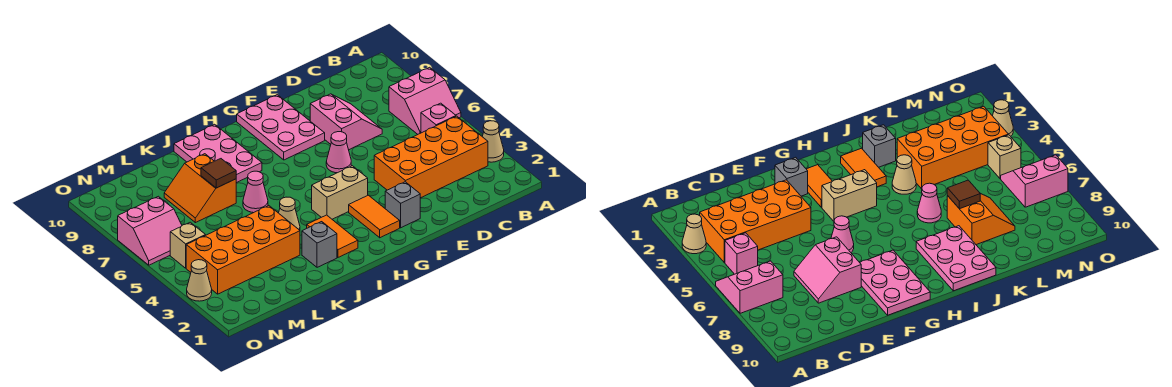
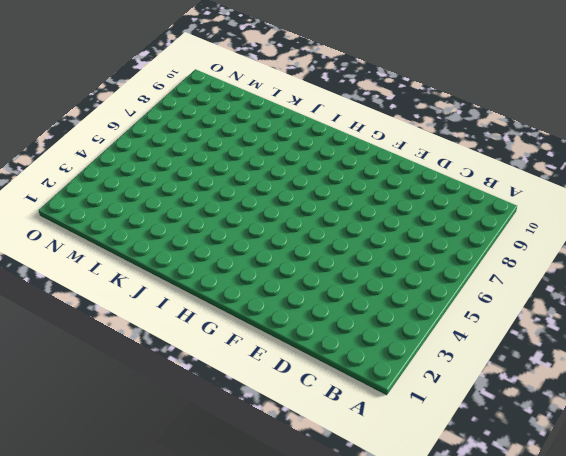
none -> tan cone A3 level 1
none -> pink slope A6:B7 level 1 top 7
none -> orange brick B3:E4 level 1

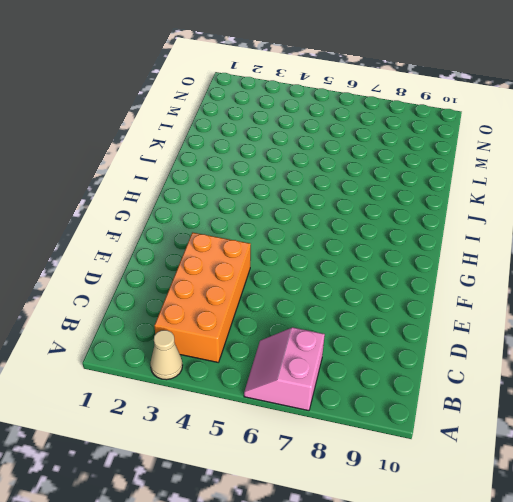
none -> pink brick B5 level 1
none -> pink slope D7:E8 level 1 top E
none -> grey brick F2 level 1

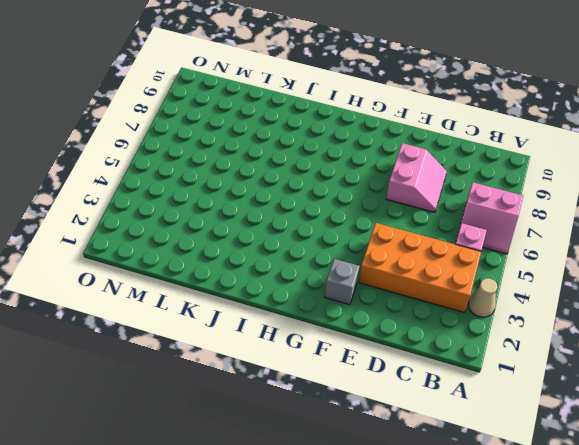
none -> pink cone F6 level 1
none -> pink plate F8:G10 level 1
none -> orange tile G2:G3 level 1

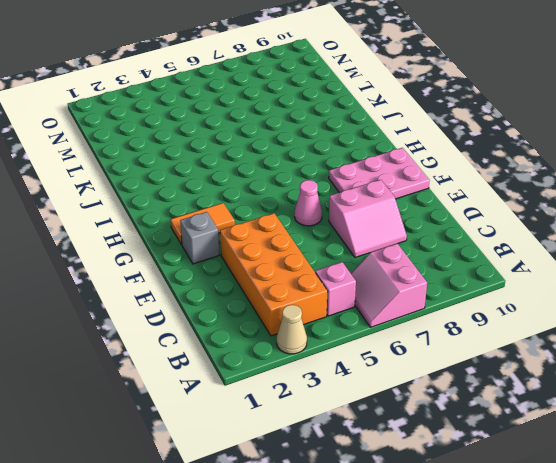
none -> tan brick G4:H4 level 1
none -> orange tile I2:I3 level 1
none -> pink plate I8:J10 level 1

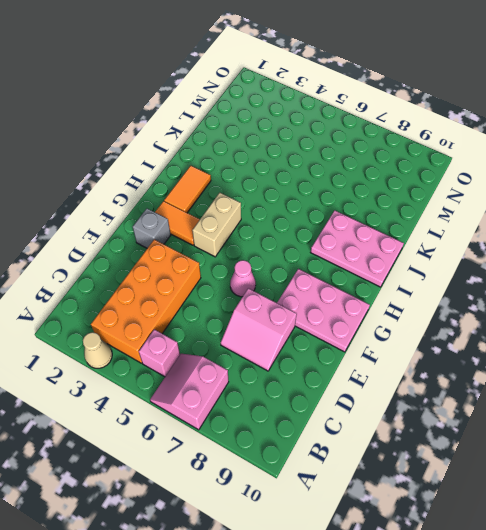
orange tile H2:I2 level 1 -> orange tile I2:I3 level 1
none -> grey brick J2 level 1
none -> tan cone J4 level 1
none -> pink cone J6 level 1

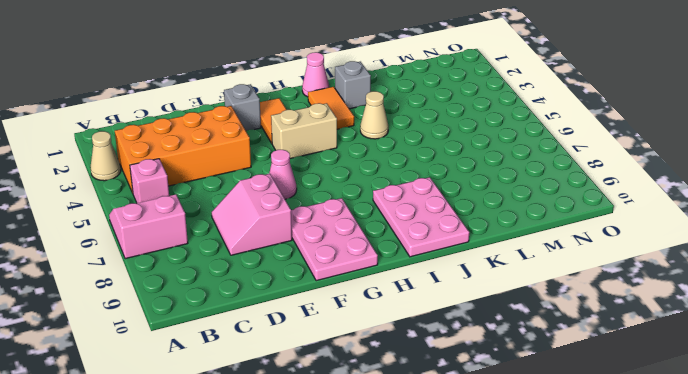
pink cone I1 level 1 -> pink cone J6 level 1
none -> orange brick K3:N4 level 1
none -> orange slope K7:L8 level 1 top K
none -> tan brick N5 level 1

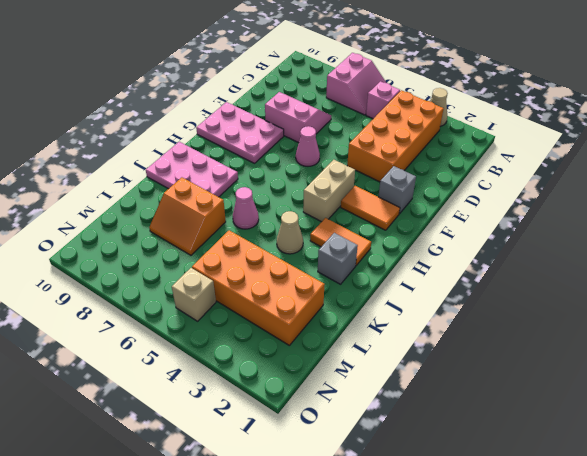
orange brick L2:M5 level 1 -> orange brick K3:N4 level 1
none -> pink slope N6:O7 level 1 top 7
none -> tan cone O3 level 1
none -> brown tile K7 level 2

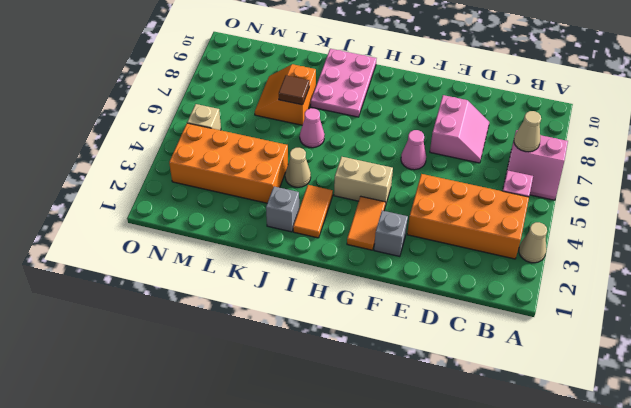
tan cone B7 level 2 -> tan cone O3 level 1
none -> pink plate F8:G10 level 1
none -> pink slope N6:O7 level 1 top 7

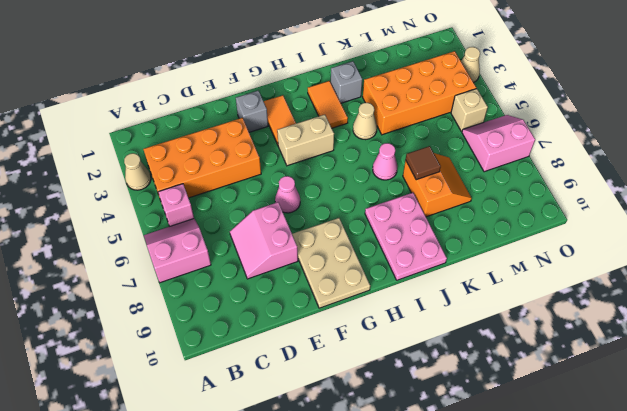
tan plate F8:G10 level 1 -> pink plate F8:G10 level 1

